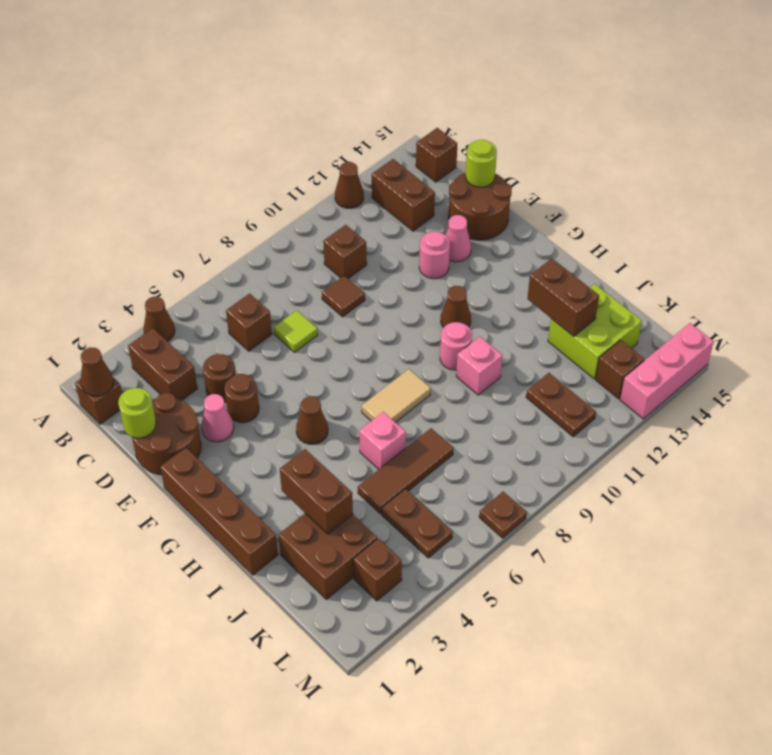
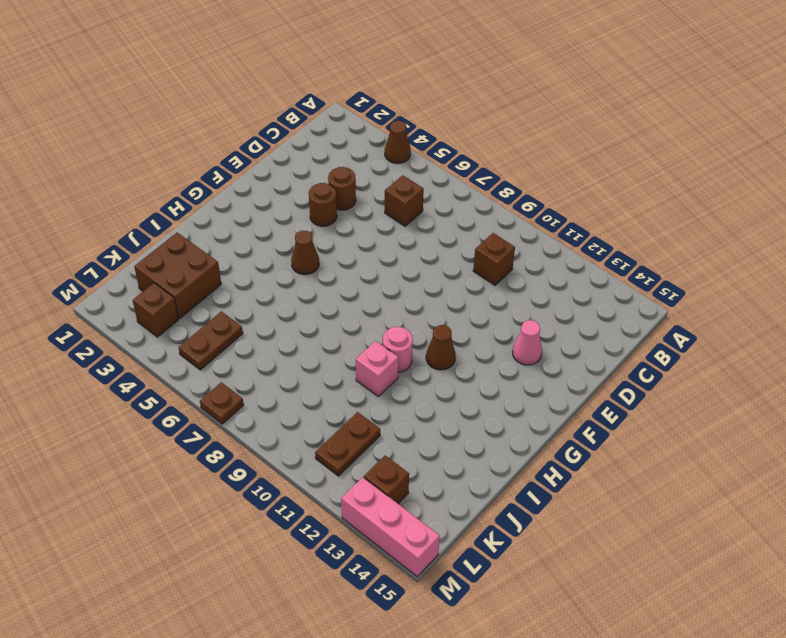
none -> brown cone A12 level 1
none -> brown brick B1 level 1
none -> brown brick B3:C3 level 1
none -> brown brick B13:C13 level 1

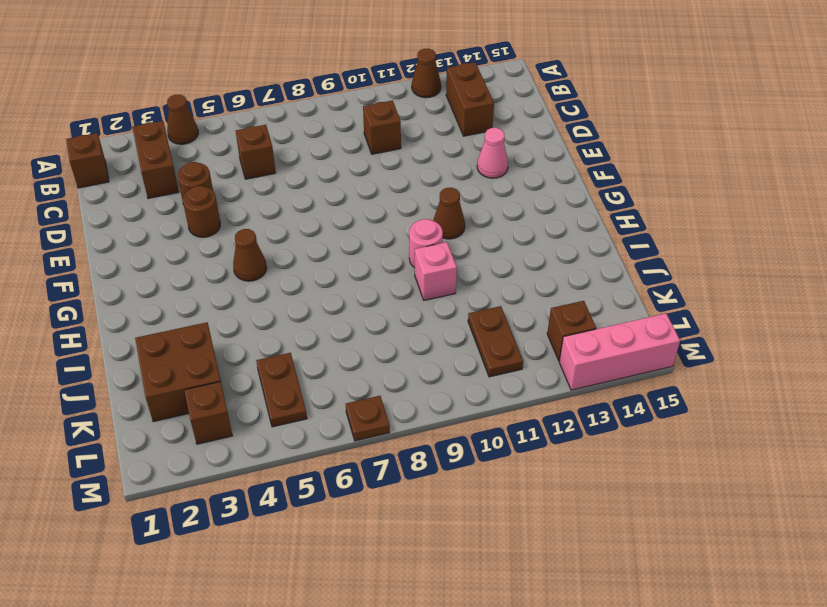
none -> brown brick B15 level 1
none -> brown round brick D1:E2 level 1
none -> lime tile D7 level 1
none -> brown tile D9 level 1

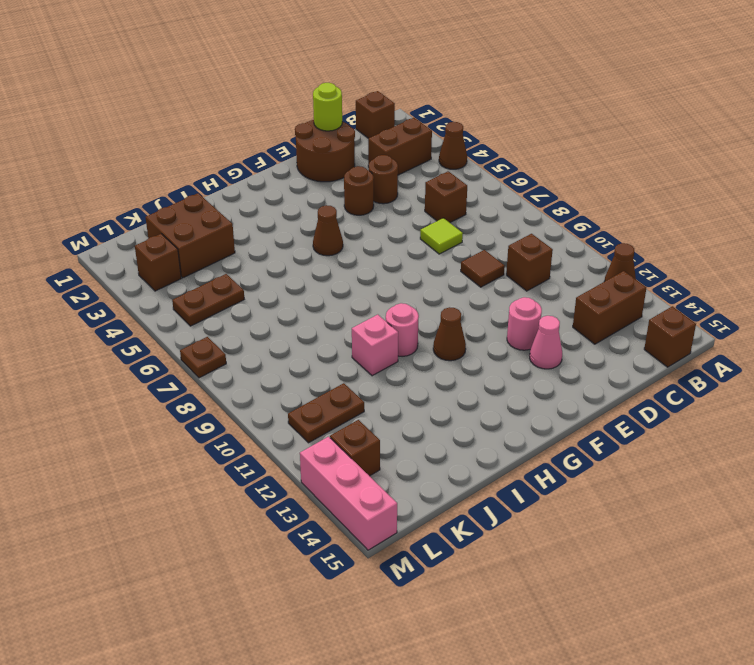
none -> brown round brick D14:E15 level 1
none -> pink cone E3 level 1
none -> brown brick F1:I1 level 1
none -> tan tile H7:H8 level 1

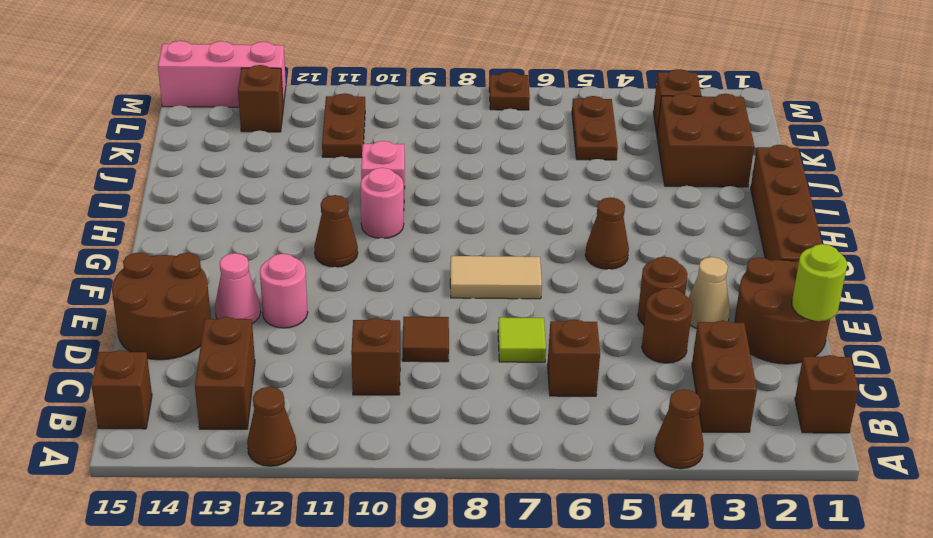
tan cone E3 level 1 -> pink cone E3 level 1
tan tile F7:F8 level 1 -> tan tile H7:H8 level 1
none -> pink brick I6 level 1
none -> brown tile J5:J7 level 1
none -> lime brick J13:K14 level 1
none -> brown cone B1 level 2

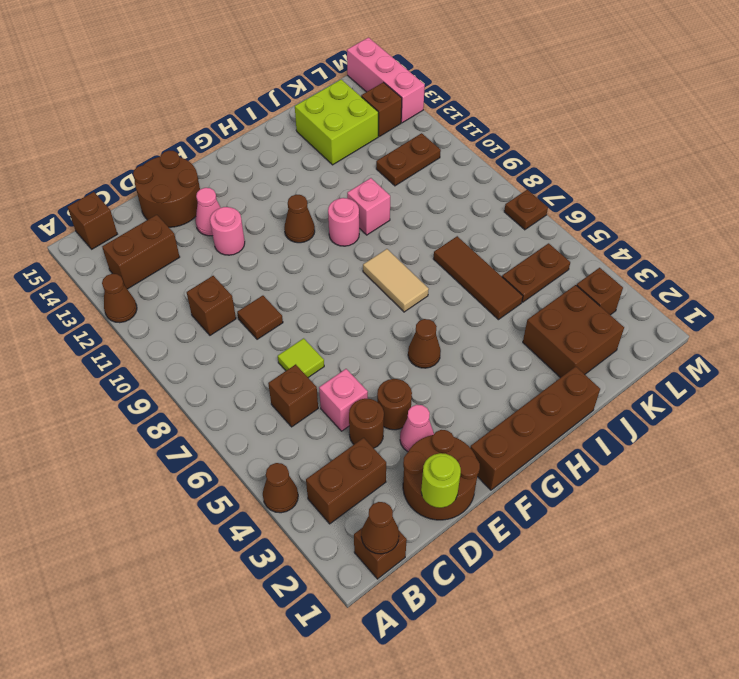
pink brick D5 level 1 -> pink brick I6 level 1
none -> lime round brick D15 level 2
none -> brown brick I3:J3 level 2
none -> brown brick I13:J13 level 2

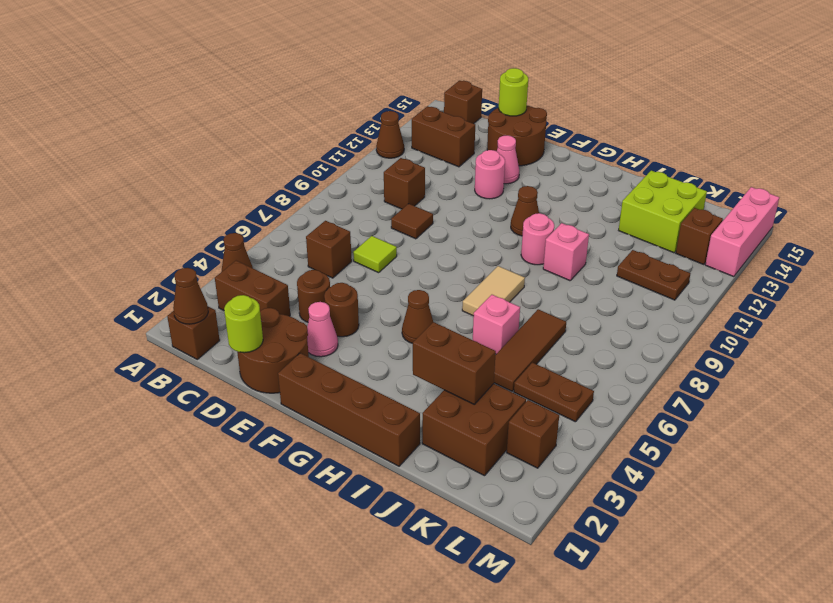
none -> brown plate M7 level 1
none -> brown brick I13:J13 level 2

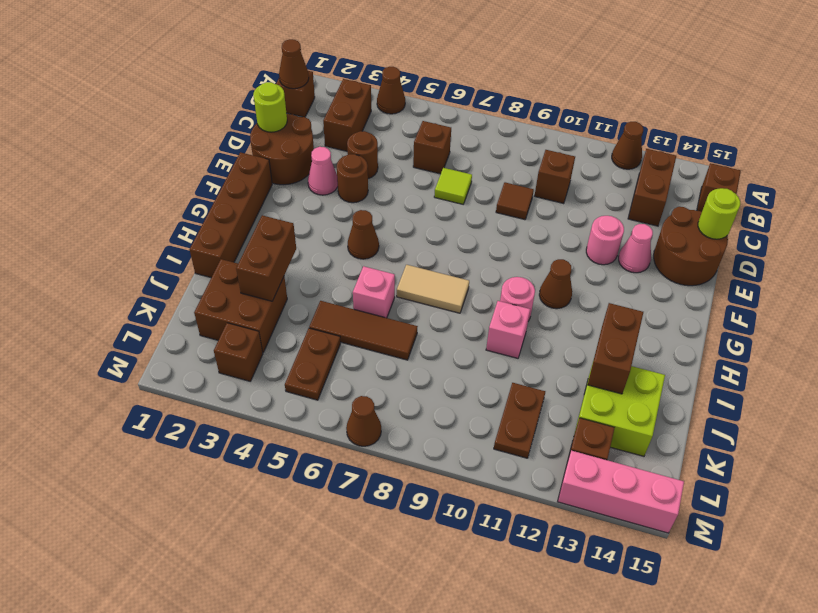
brown cone M7 level 1 -> brown plate M7 level 1

